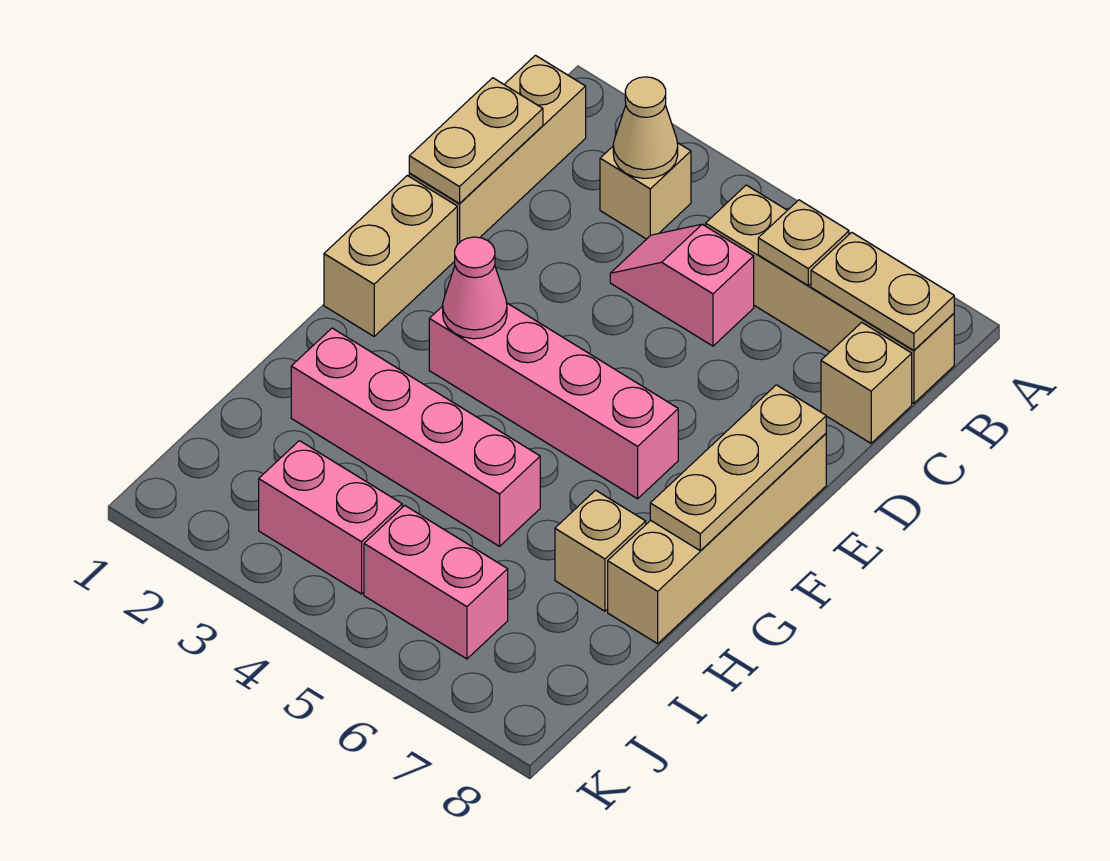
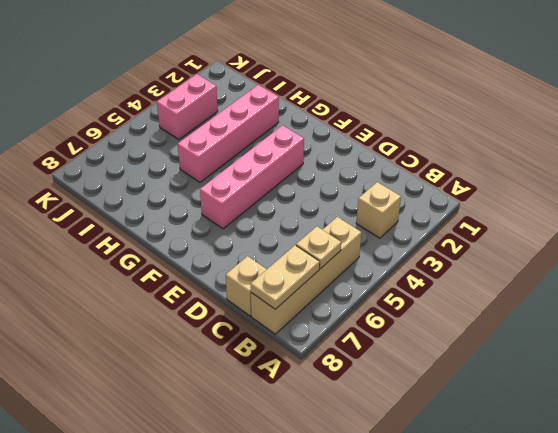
none -> tan brick B1:D1 level 1
none -> pink slope C4:C5 level 1 top 5
none -> tan brick E1:F1 level 1

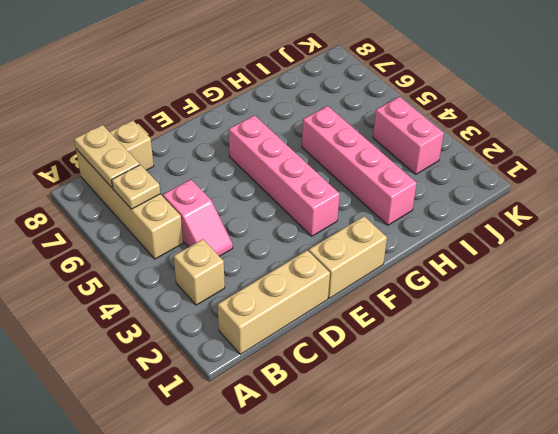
none -> tan brick E8:H8 level 1
none -> tan brick H7 level 1
none -> pink brick J5:J6 level 1

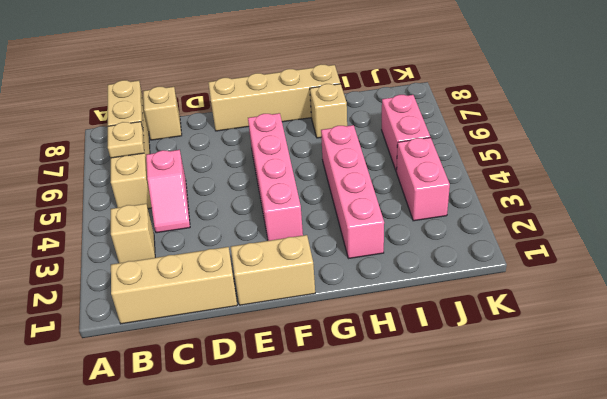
none -> tan cone B3 level 2
none -> tan plate C1:D1 level 2
none -> tan plate E8:G8 level 2

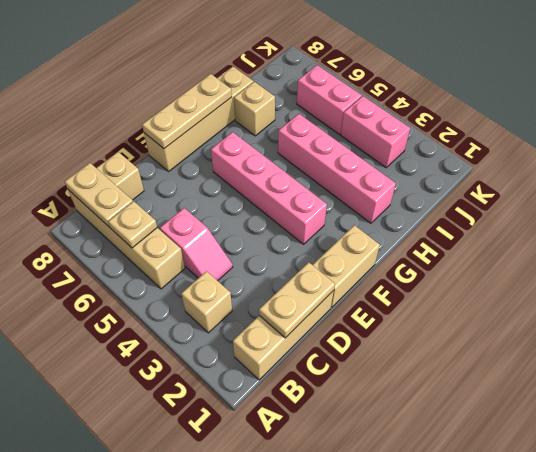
none -> tan cone B3 level 2
none -> pink cone F3 level 2

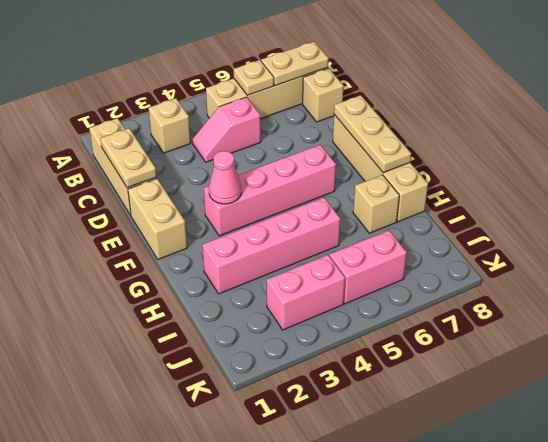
none -> tan cone B3 level 2

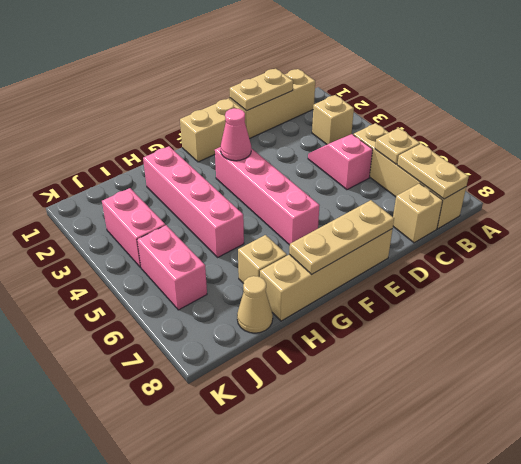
tan cone I8 level 1 -> tan cone B3 level 2

